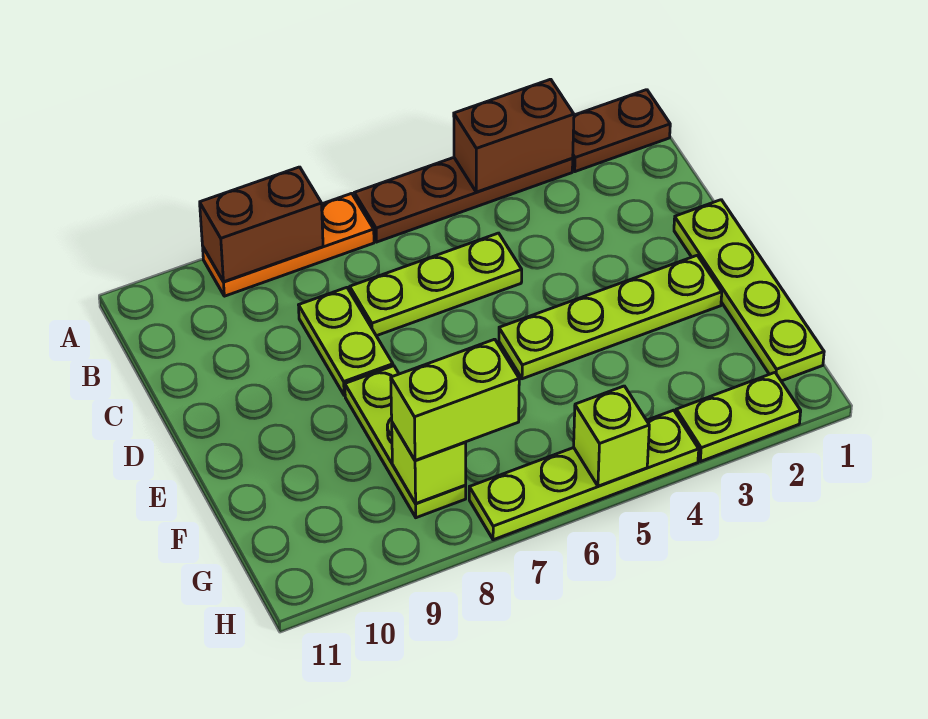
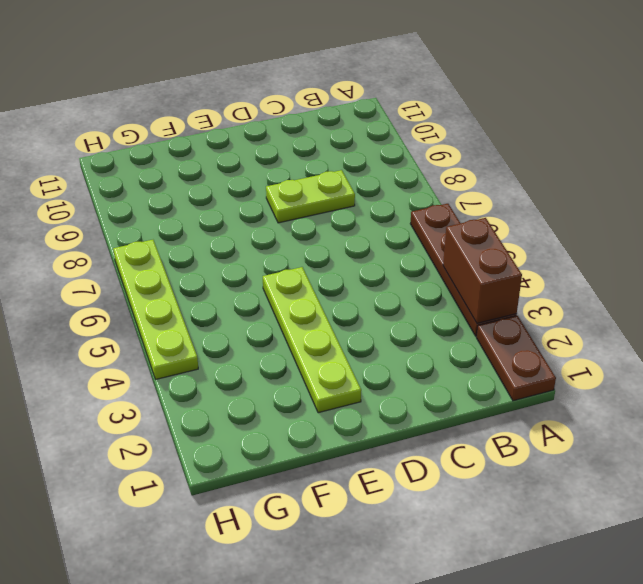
none -> orange plate A7:A9 level 1
none -> lime plate C5:C7 level 1
none -> lime plate D1:G1 level 1

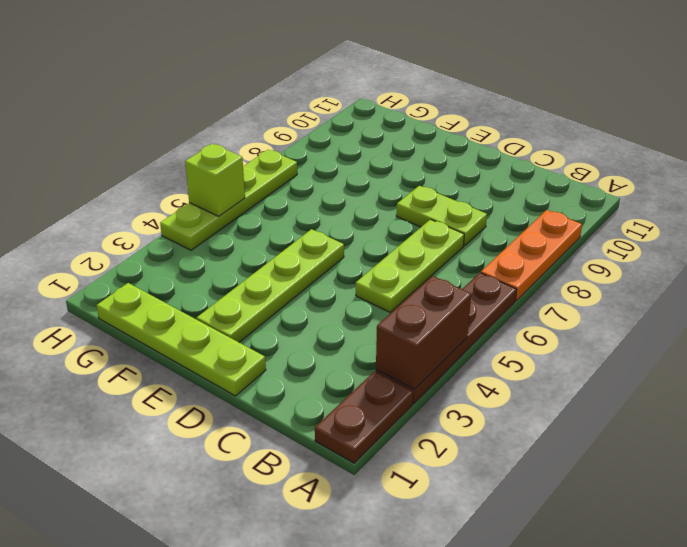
none -> lime plate E8:G8 level 1
none -> lime plate H2:H3 level 1
none -> brown brick A8:A9 level 2

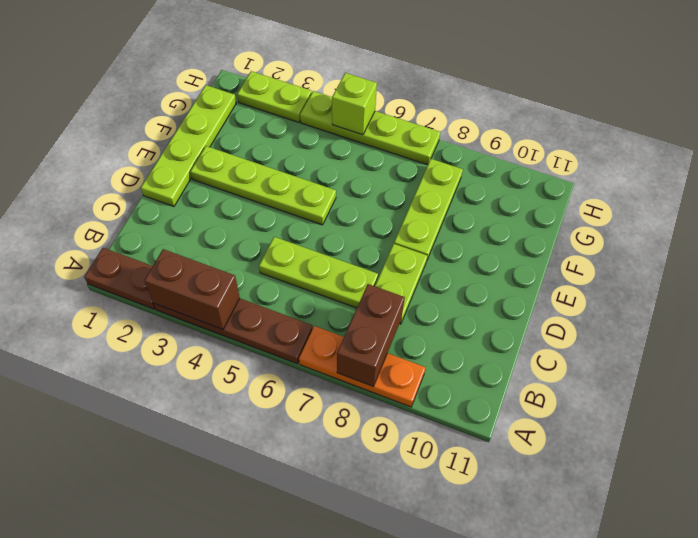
brown brick A8:B8 level 2 -> brown brick A8:A9 level 2
none -> lime brick G8 level 2
none -> lime brick G7:G8 level 3

